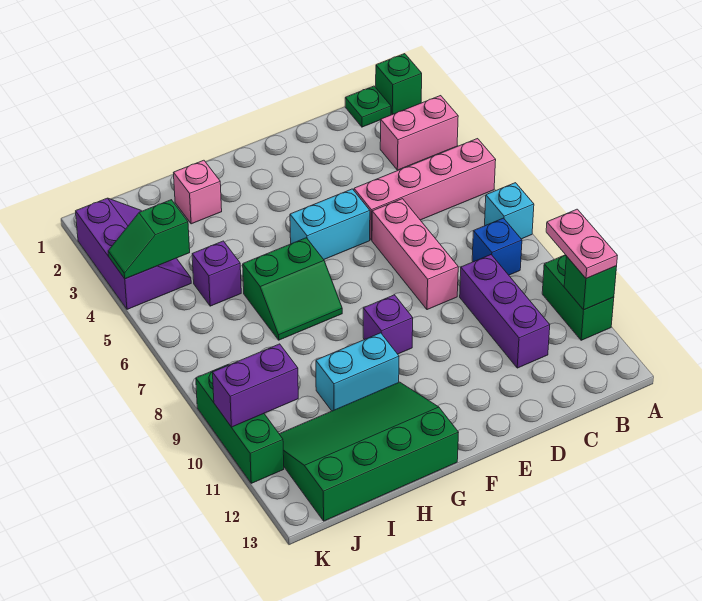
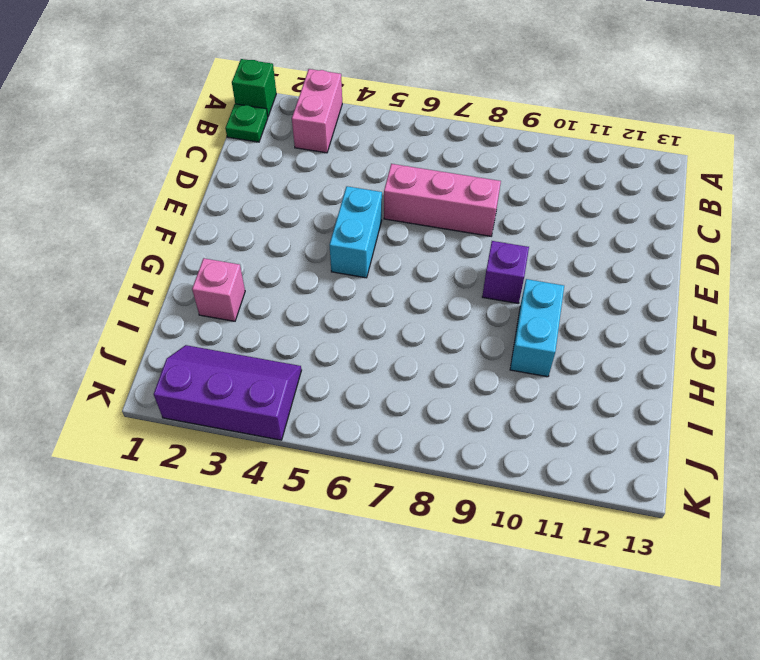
none -> pink brick A5:D5 level 1
none -> cyan brick A7 level 1
none -> green brick A10:A11 level 1

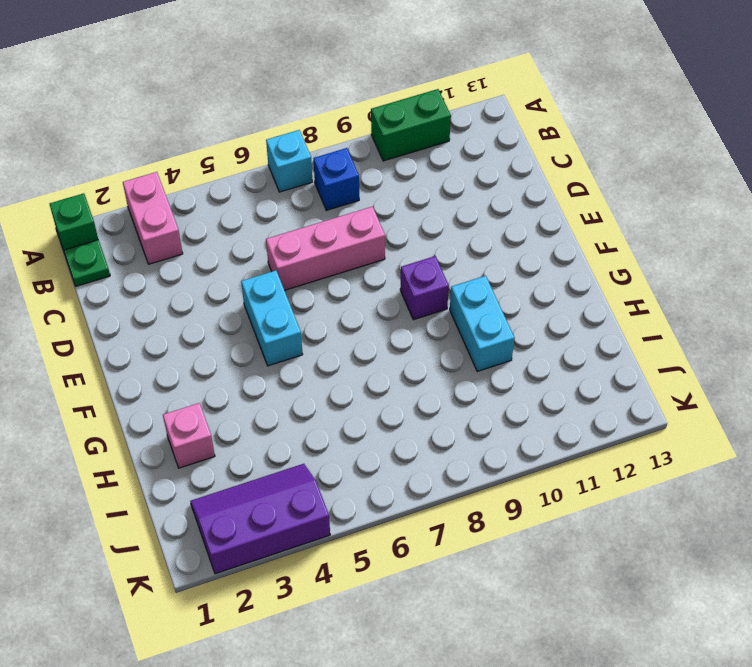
none -> pink brick A5:D5 level 1
none -> purple brick C9:C11 level 1
none -> green slope G6:H7 level 1 top 6

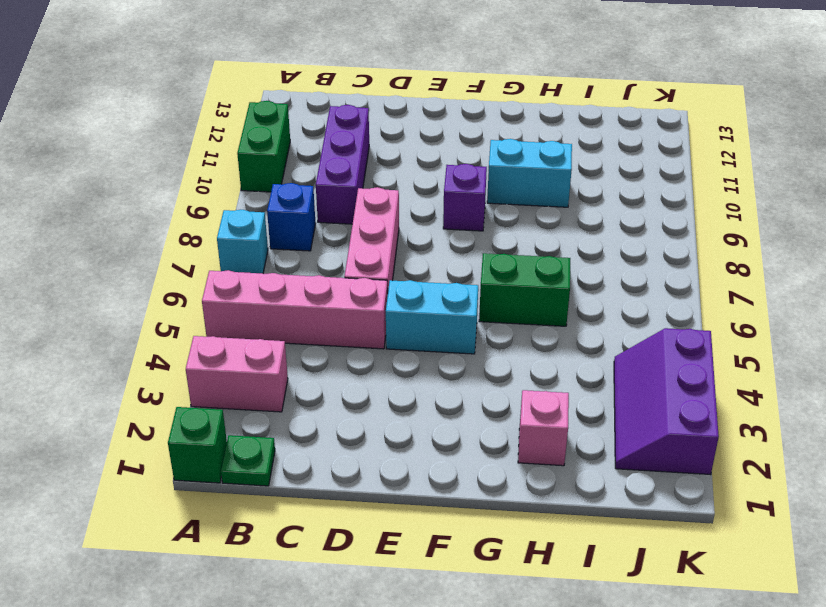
none -> green slope G11:J13 level 1 top 13
none -> purple brick I5 level 1
none -> green brick K9:K11 level 1

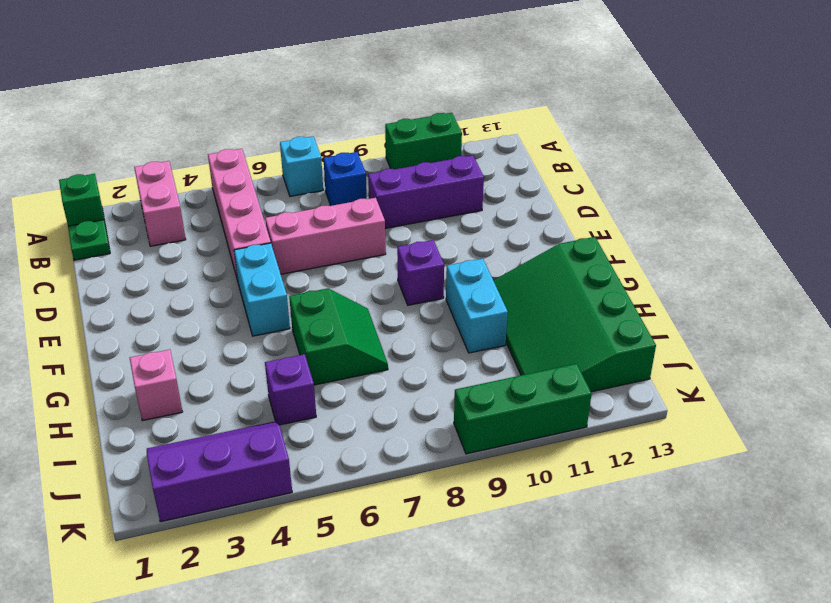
none -> green brick A11 level 2
none -> green slope J4:K4 level 2 top J
none -> purple brick J10:K10 level 2

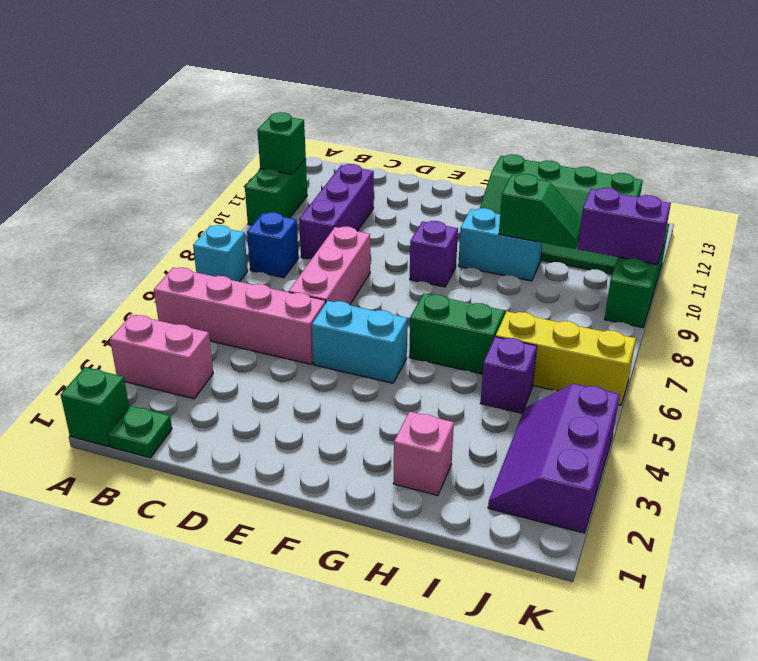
green slope H10:I10 level 2 top H -> green slope J4:K4 level 2 top J
yellow brick I6:K6 level 1 -> none
none -> pink plate A10:A11 level 3

